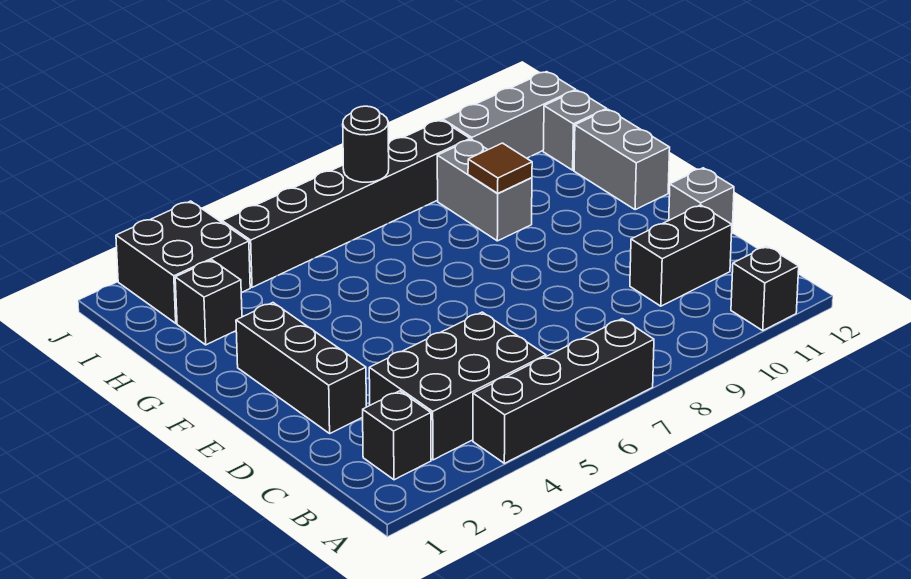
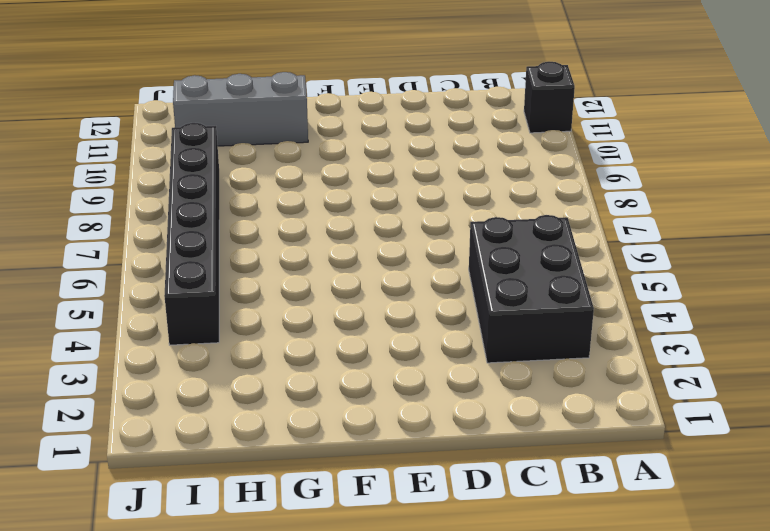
grey brick G11:I11 level 1 -> grey brick I10:I12 level 1
none -> black brick A4:A7 level 1
none -> black brick B2 level 1
none -> black brick C10:C11 level 1

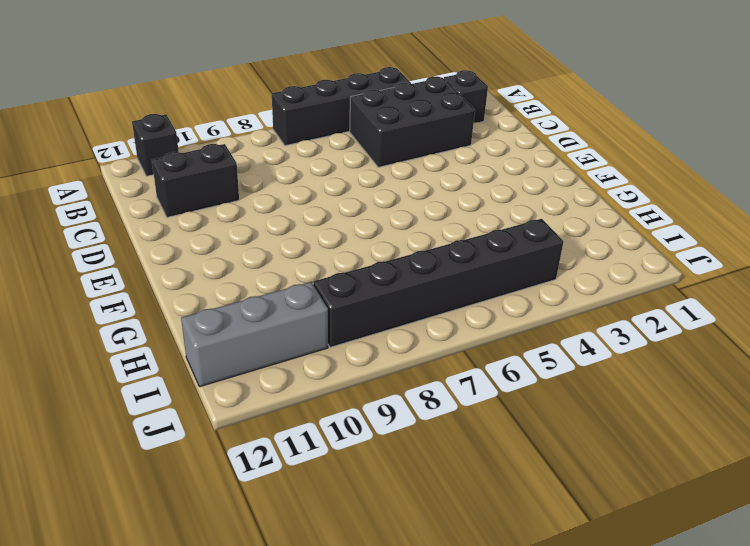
none -> black brick D2:F2 level 1
none -> grey brick D12 level 1
none -> grey brick F12:G12 level 1

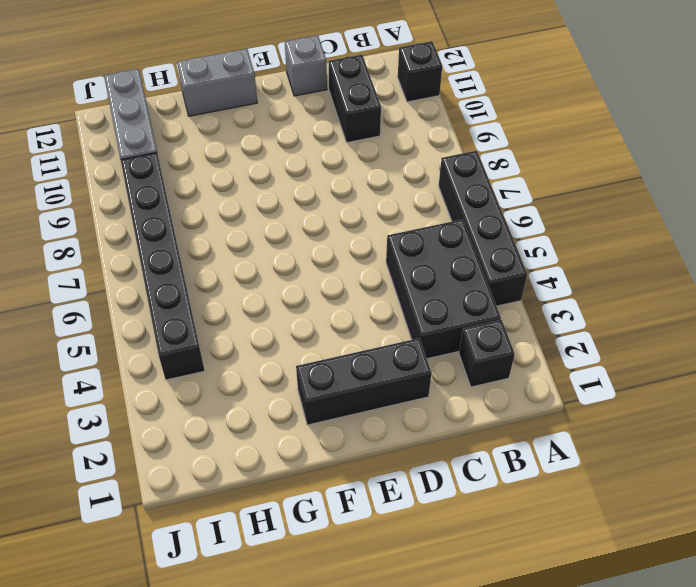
none -> grey brick G9:H9 level 1
none -> black brick H2 level 1
none -> grey brick H12 level 1

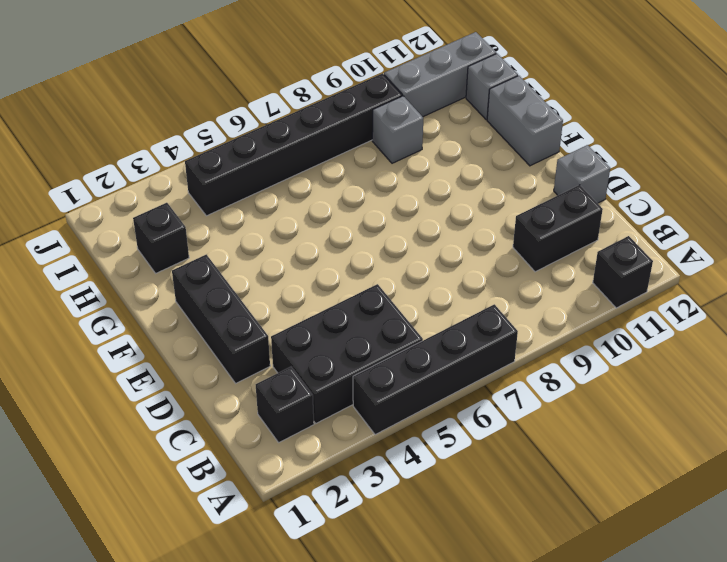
grey brick H9 level 1 -> grey brick G9:H9 level 1
none -> black brick I2:J3 level 1
none -> brown tile G9 level 2
none -> black round brick I7 level 2

